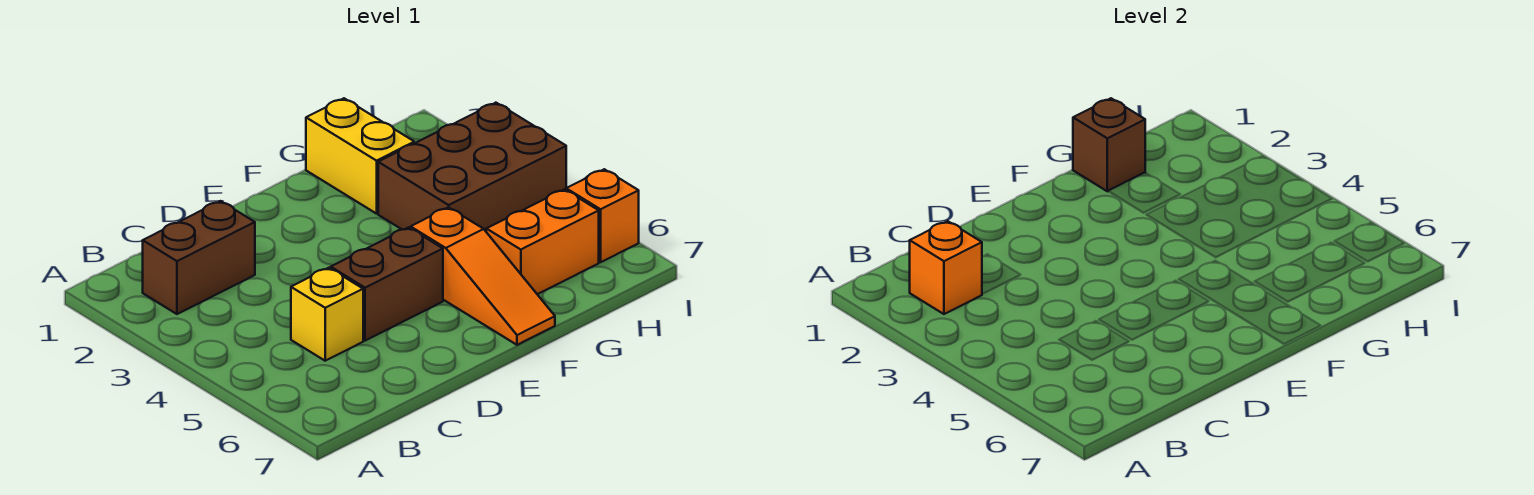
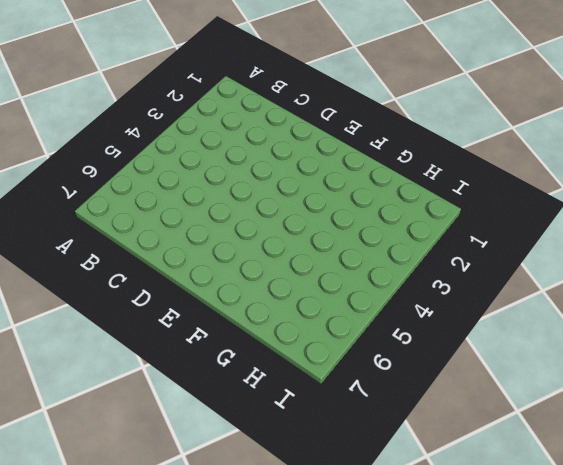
none -> brown brick B2:C2 level 1
none -> yellow brick C5 level 1

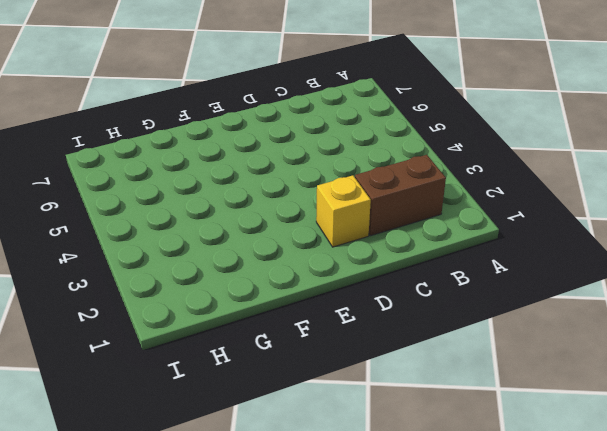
yellow brick D2 level 1 -> yellow brick C5 level 1
none -> brown brick D5:E5 level 1
none -> orange slope F5:F7 level 1 top 5

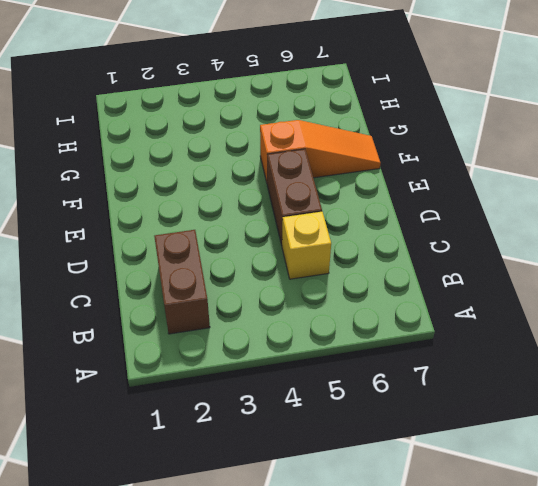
none -> yellow brick G1:G2 level 1
none -> brown brick G3:I4 level 1

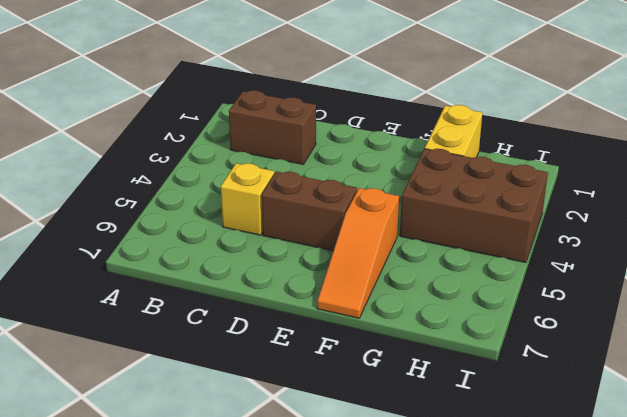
none -> orange brick G6:H6 level 1
none -> orange brick I6 level 1

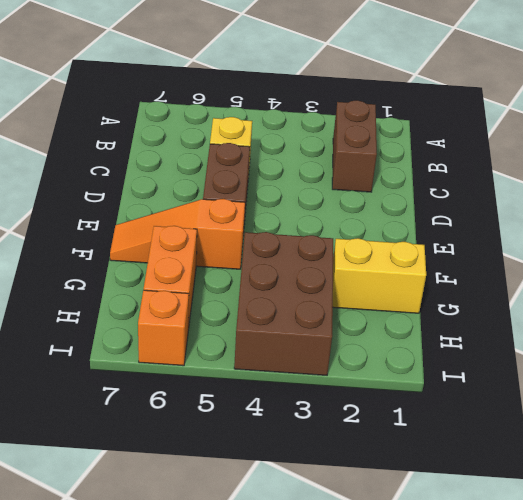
none -> orange brick B2 level 2
none -> brown brick G1 level 2

